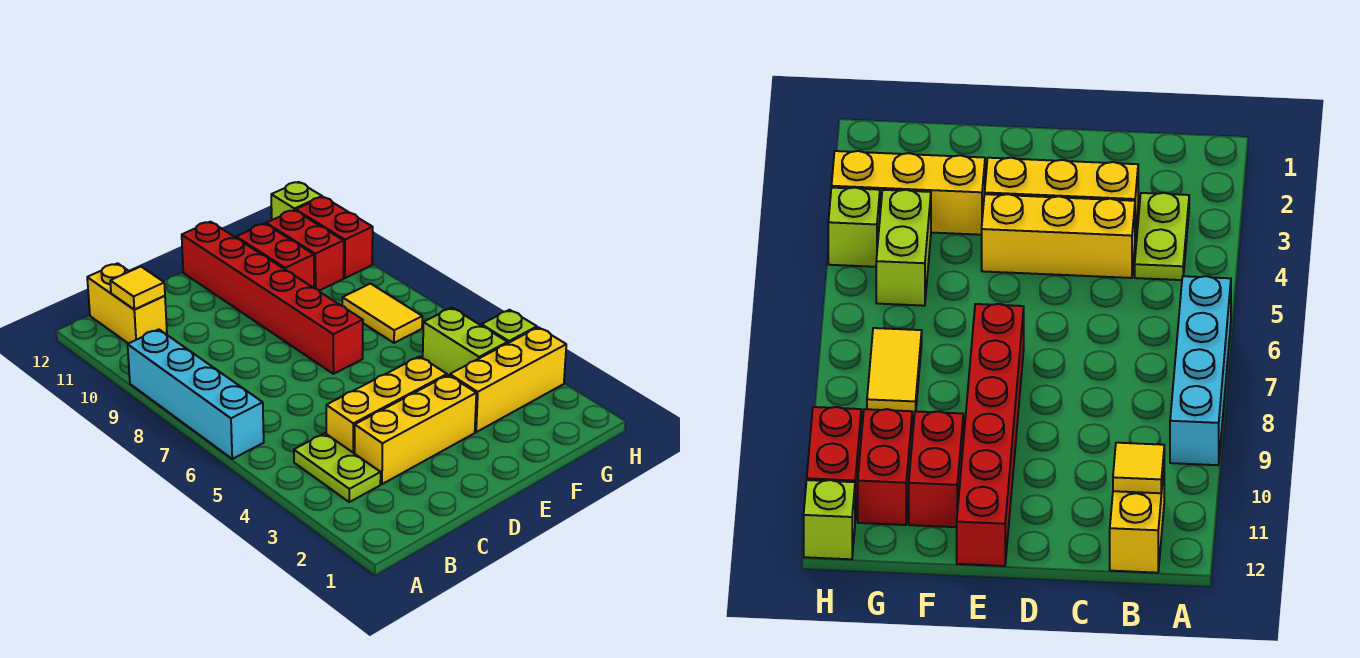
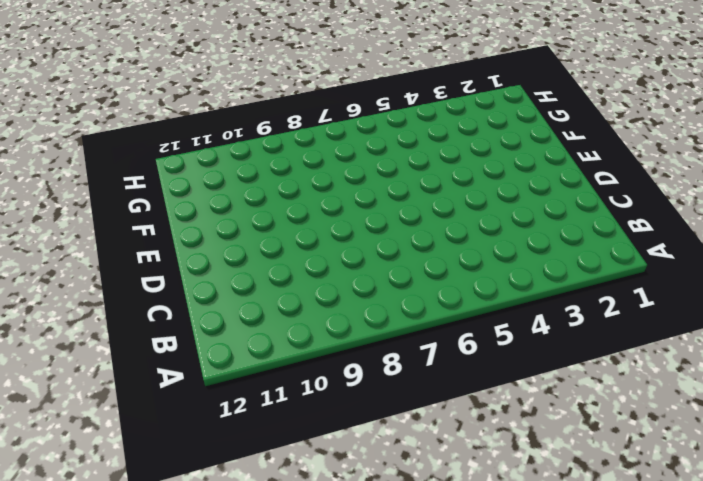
none -> cyan brick A6:A9 level 1
none -> lime plate B3:B4 level 1
none -> yellow brick B11:B12 level 1

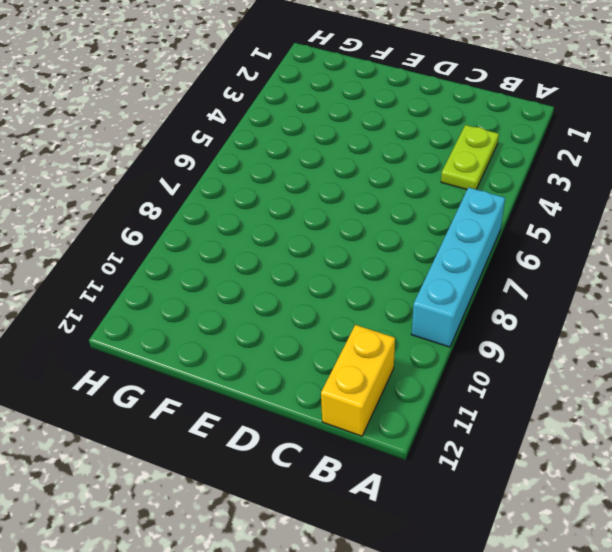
none -> yellow brick C3:E3 level 1
none -> yellow brick C4:E4 level 1
none -> red brick E7:E12 level 1

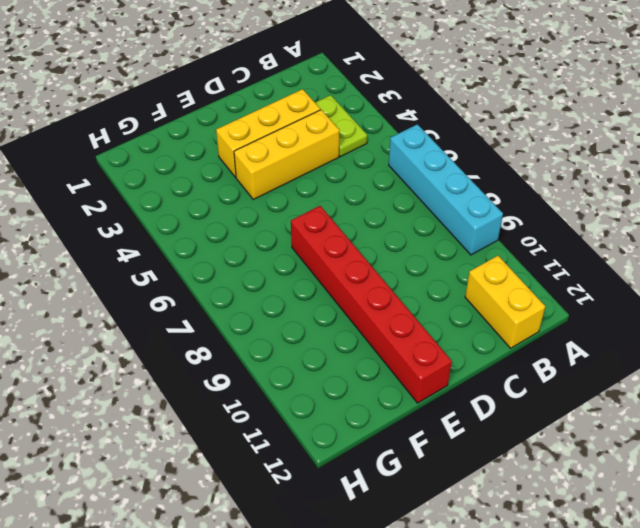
none -> yellow brick F3:H3 level 1
none -> red brick F10:F11 level 1
none -> lime brick G4:G5 level 1

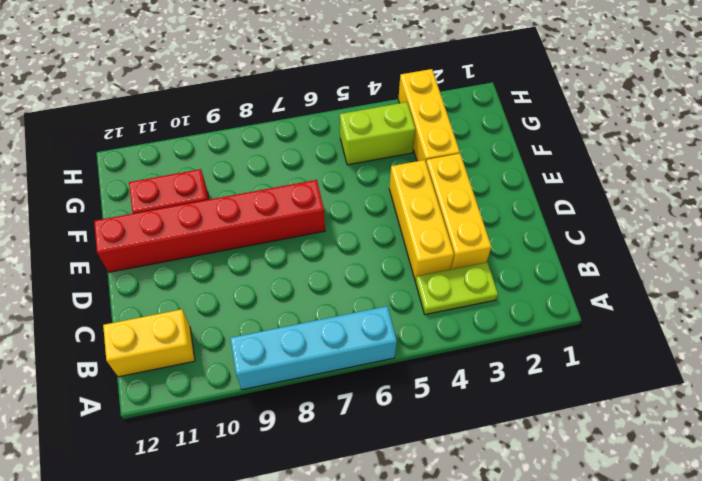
none -> yellow tile G7:G8 level 1
none -> red brick G10:G11 level 1
none -> lime brick H4 level 1

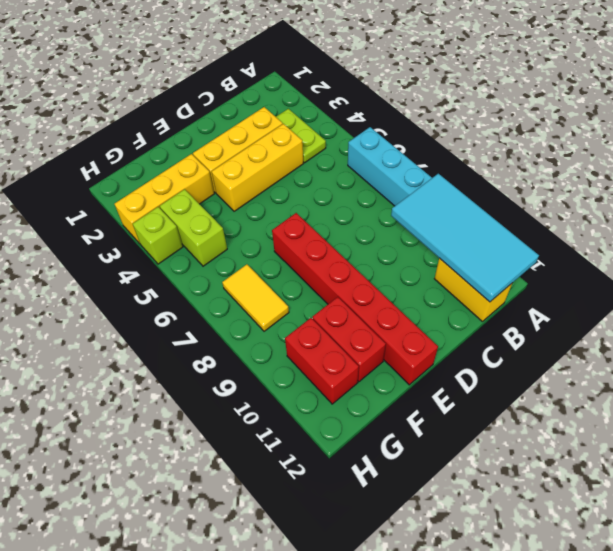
cyan tile A9:B12 level 2 -> yellow tile B11 level 2
none -> red brick H10:H11 level 1
none -> lime brick H12 level 1

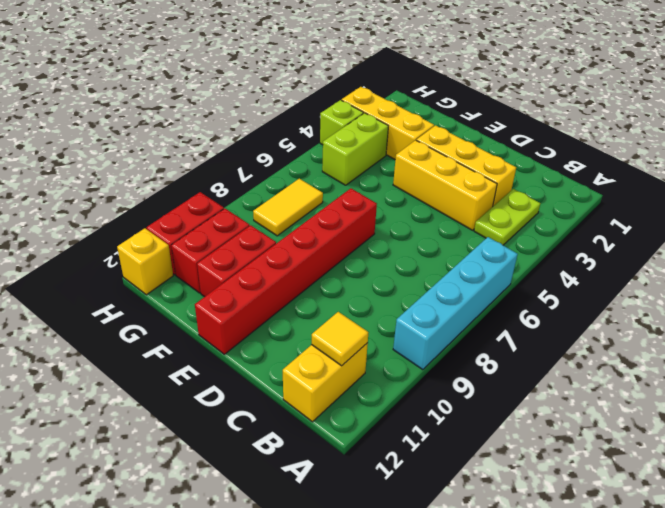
yellow brick H12 level 1 -> lime brick H12 level 1

